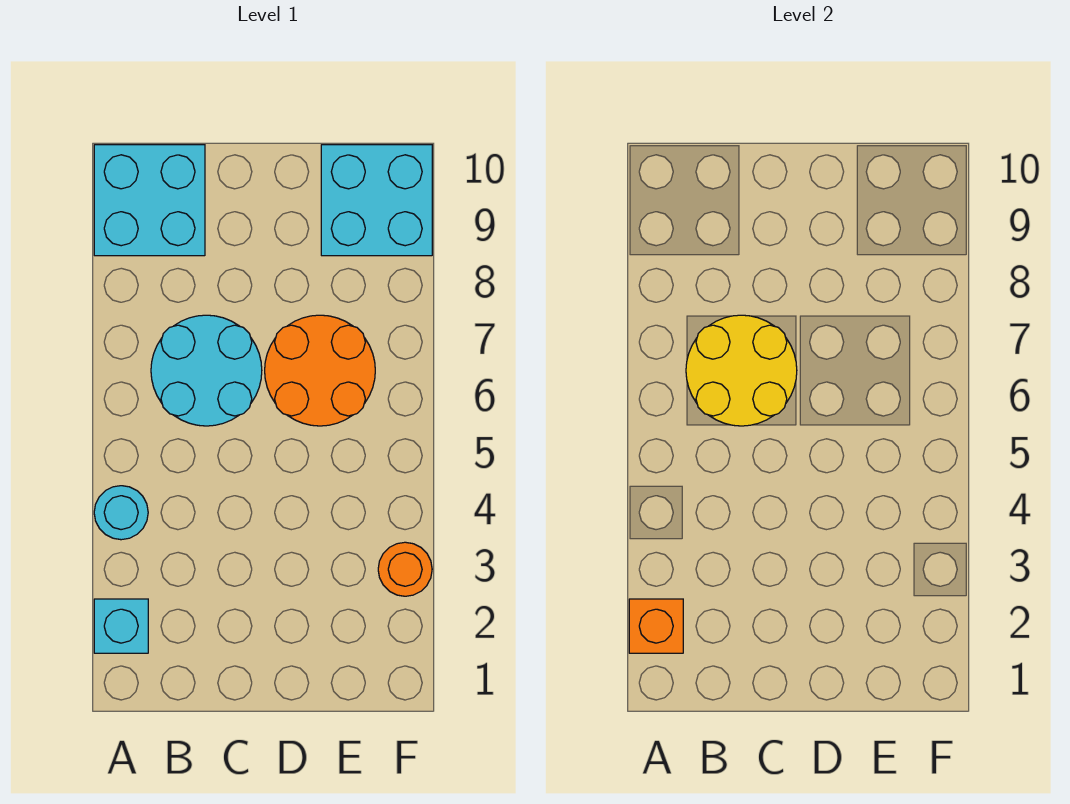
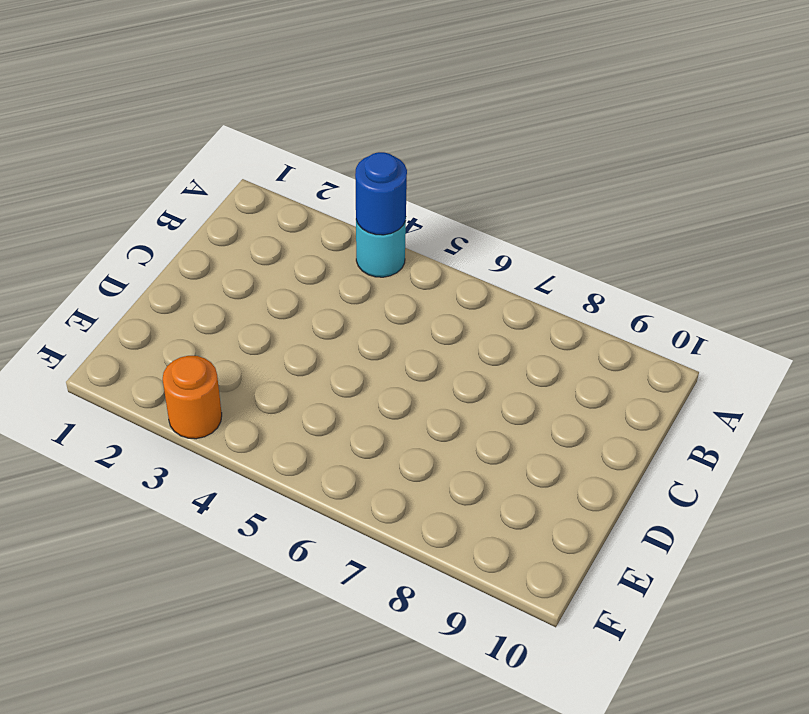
blue round brick A4 level 2 -> none
none -> cyan brick A2 level 1
none -> cyan brick A9:B10 level 1

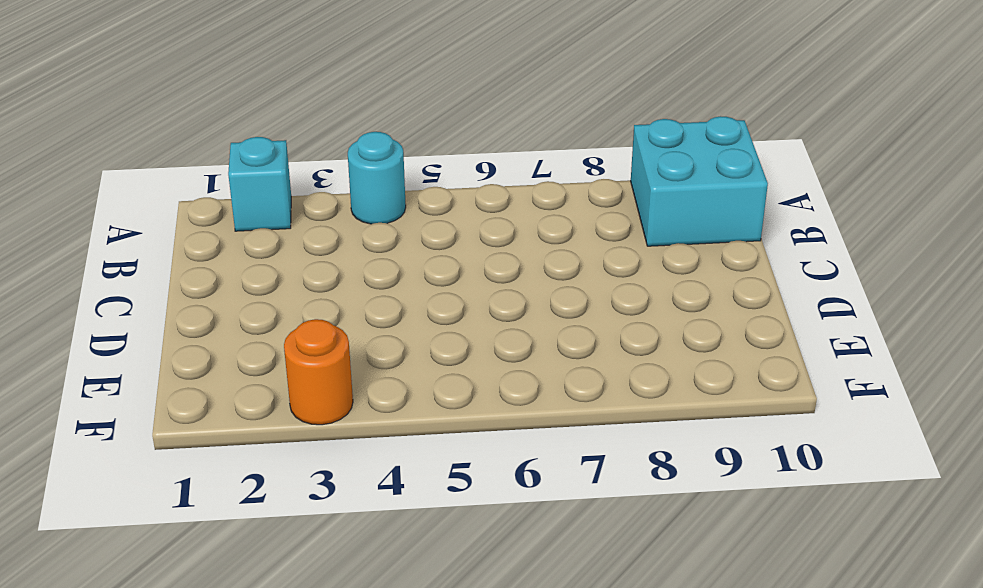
none -> cyan round brick B6:C7 level 1
none -> orange round brick D6:E7 level 1

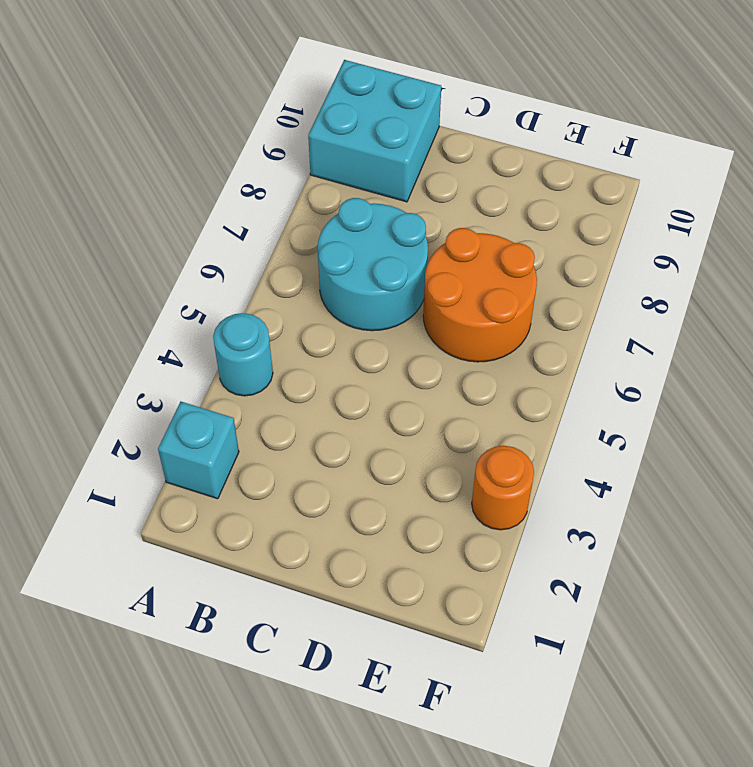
none -> cyan brick E9:F10 level 1
none -> orange brick A2 level 2

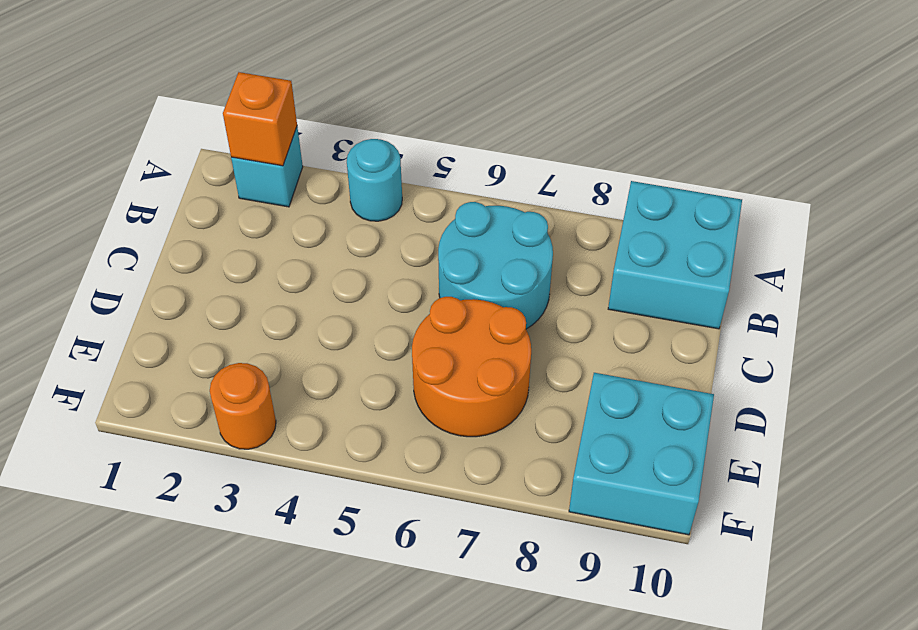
none -> yellow round brick B6:C7 level 2

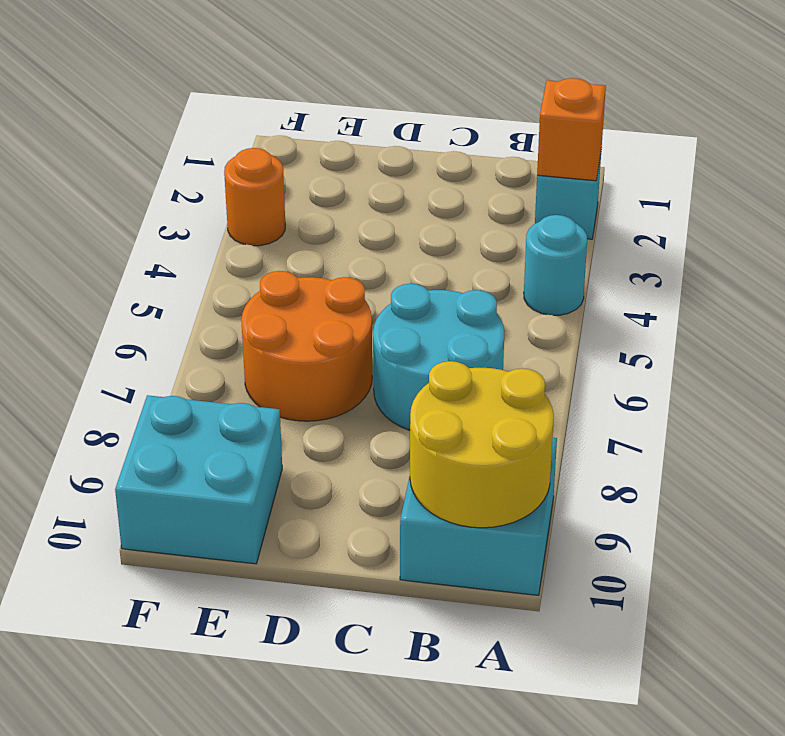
yellow round brick A9:B10 level 2 -> yellow round brick B6:C7 level 2

